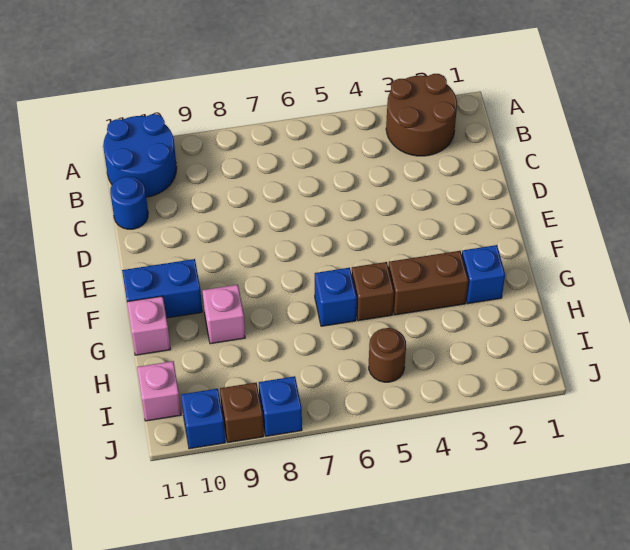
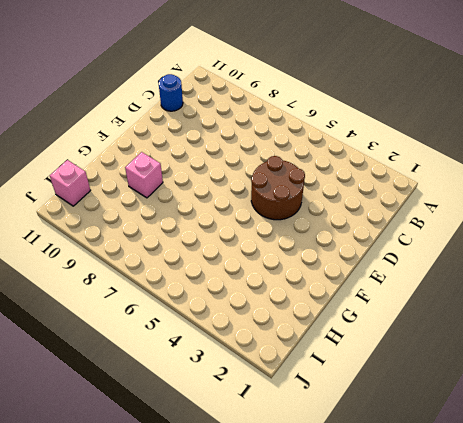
brown round brick D4:E5 level 1 -> brown round brick A2:B3 level 1
none -> blue round brick A10:B11 level 1
none -> blue brick F10:F11 level 1
none -> blue brick G2 level 1

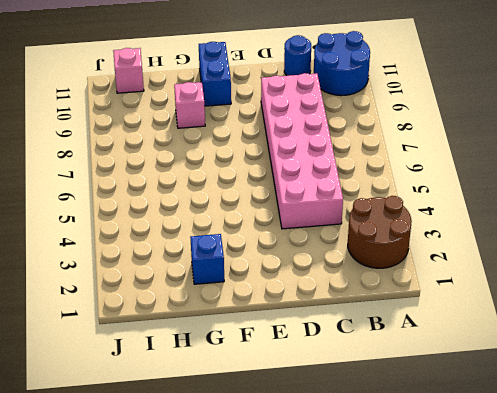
pink brick C4:D9 level 1 -> none
none -> brown brick G3:G4 level 1
none -> brown brick G5 level 1
none -> blue brick G6 level 1

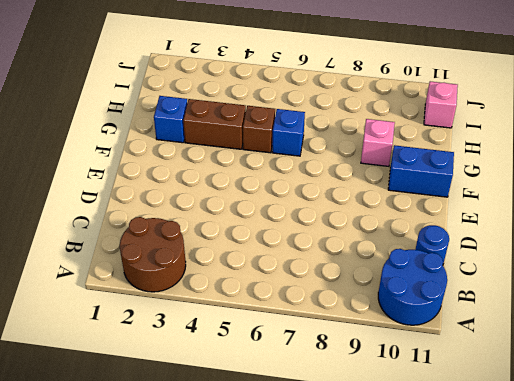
none -> pink brick G11 level 1
none -> brown round brick I5 level 1
none -> blue brick J8 level 1

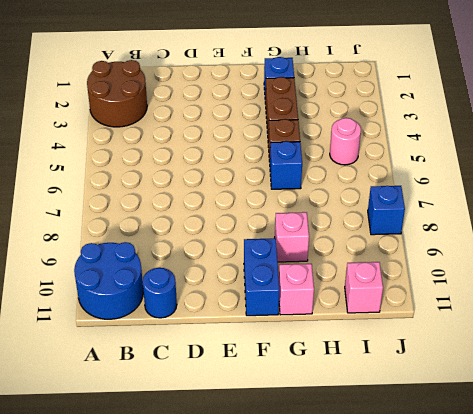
pink round brick I5 level 1 -> brown round brick I5 level 1
none -> brown brick J9 level 1
none -> blue brick J10 level 1

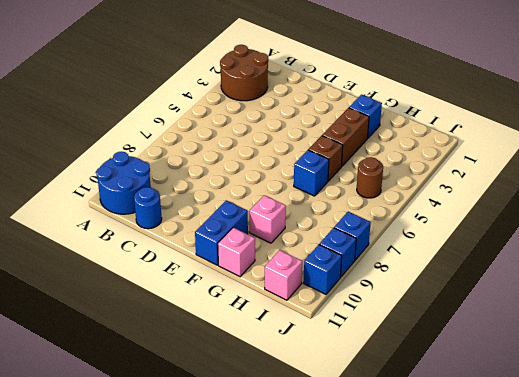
blue brick J9 level 1 -> brown brick J9 level 1

